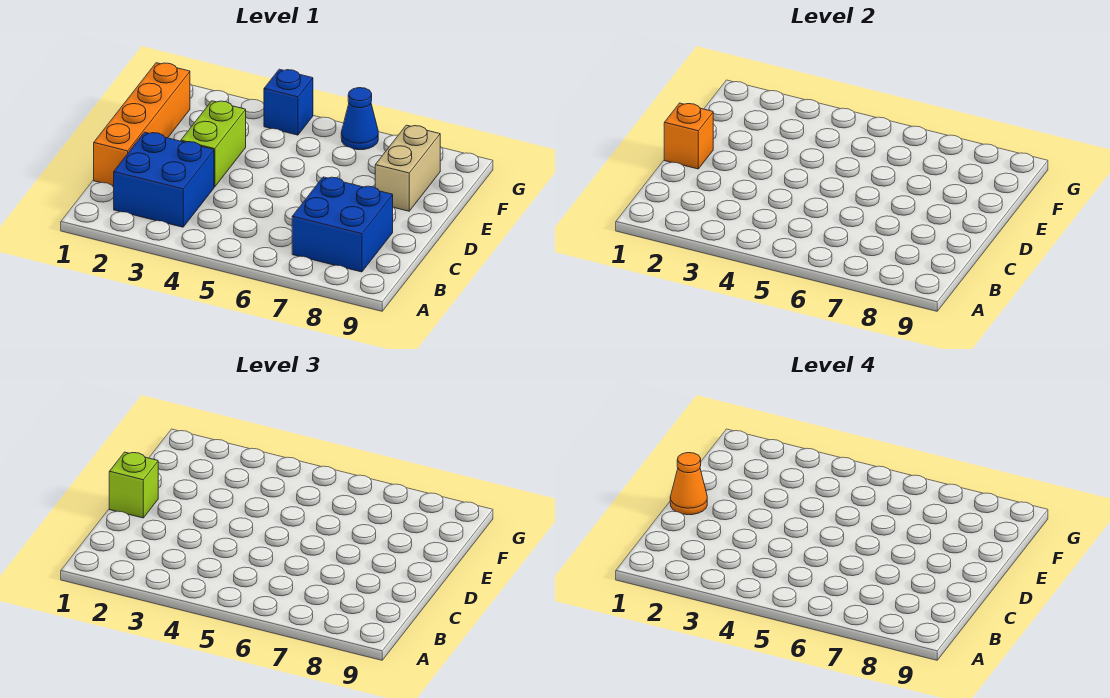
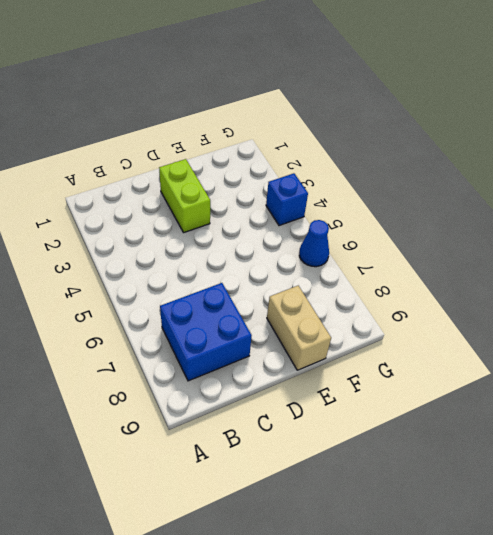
lime brick D2:D3 level 1 -> lime brick D3:E3 level 1
tan brick E8:E9 level 1 -> tan brick E8:F8 level 1
none -> blue brick B2:C3 level 1
none -> orange brick C1:F1 level 1

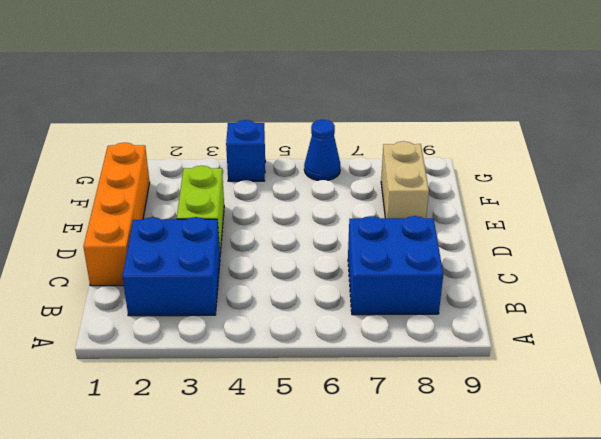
none -> orange brick D1 level 2
none -> lime brick D1 level 3

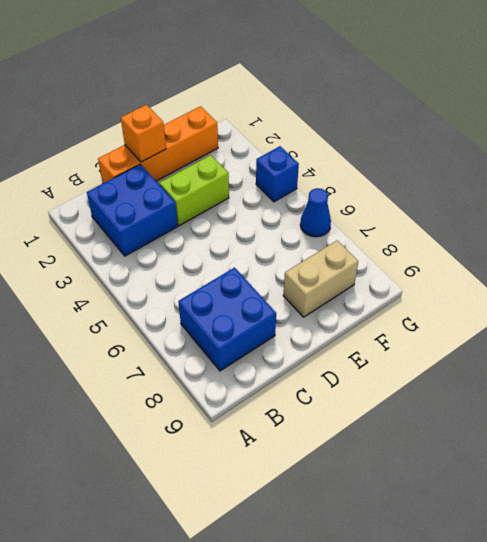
none -> lime brick D1 level 3
none -> orange cone D1 level 4

